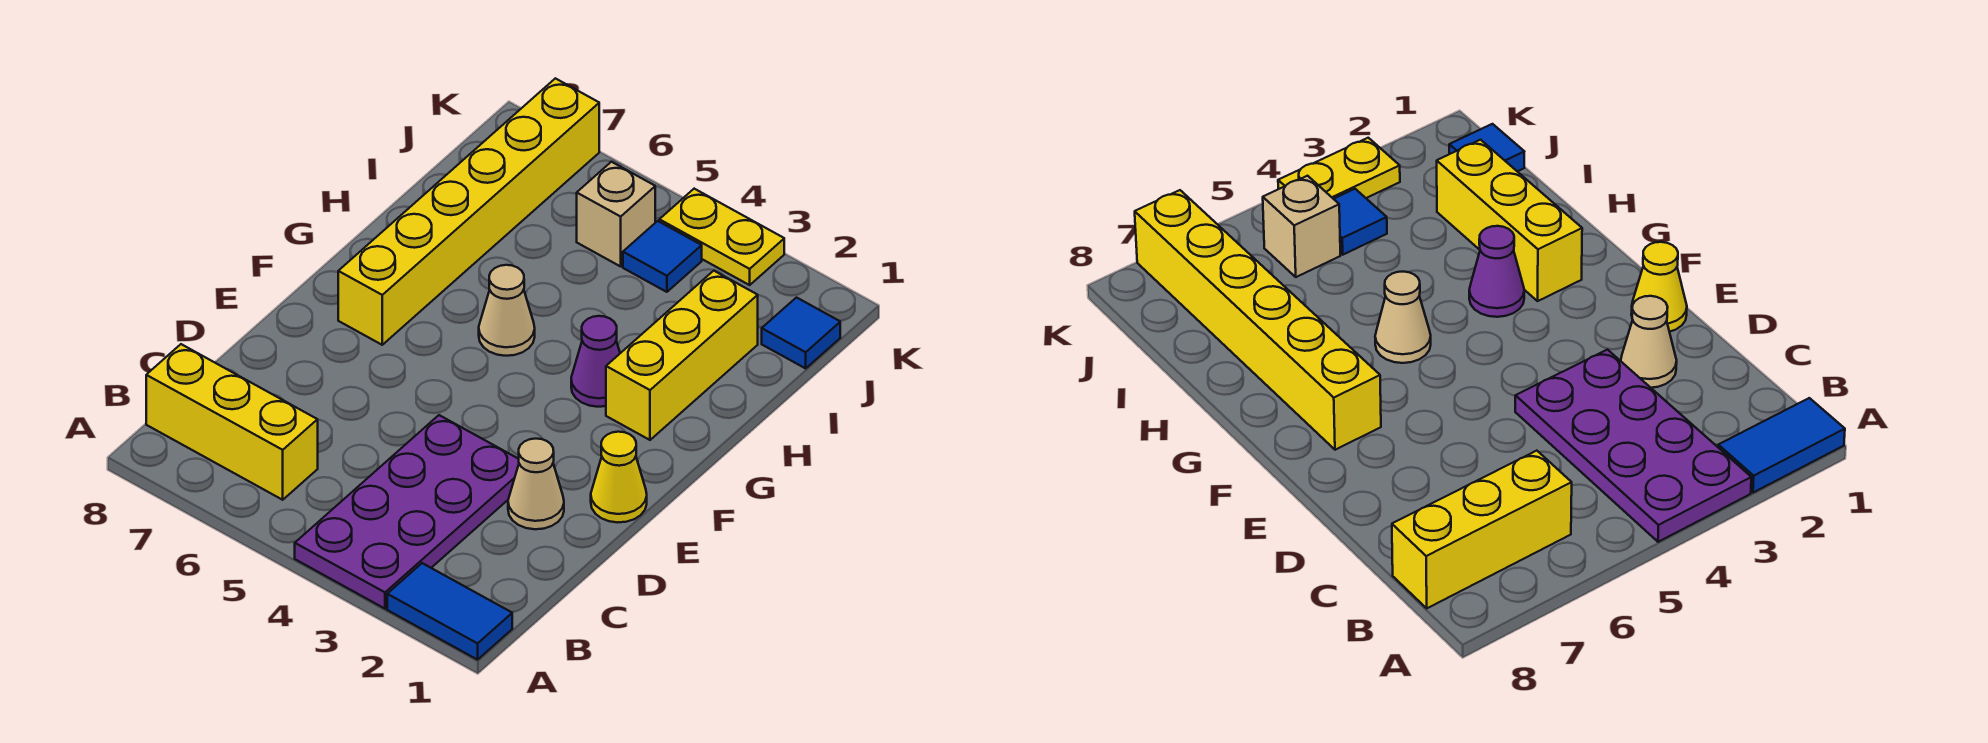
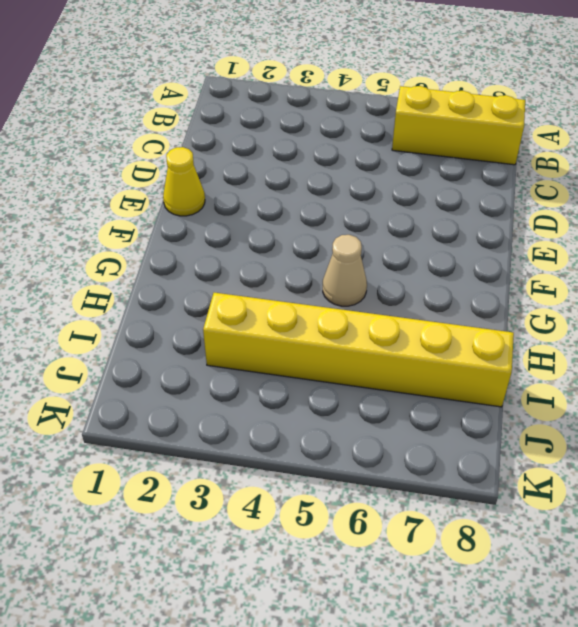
yellow brick I3:I8 level 1 -> yellow brick F7:K7 level 1
none -> blue tile A1:A2 level 1
none -> purple plate A3:D4 level 1
none -> tan cone D2 level 1

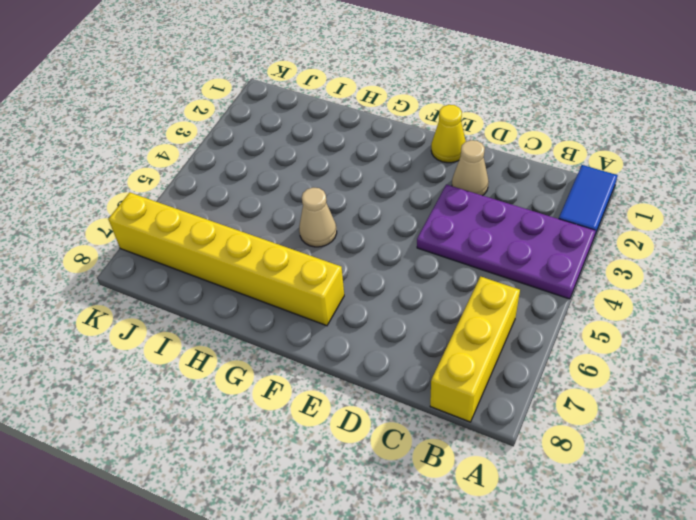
none -> yellow brick G2:I2 level 1
none -> purple cone G3 level 1
none -> blue tile J1 level 1

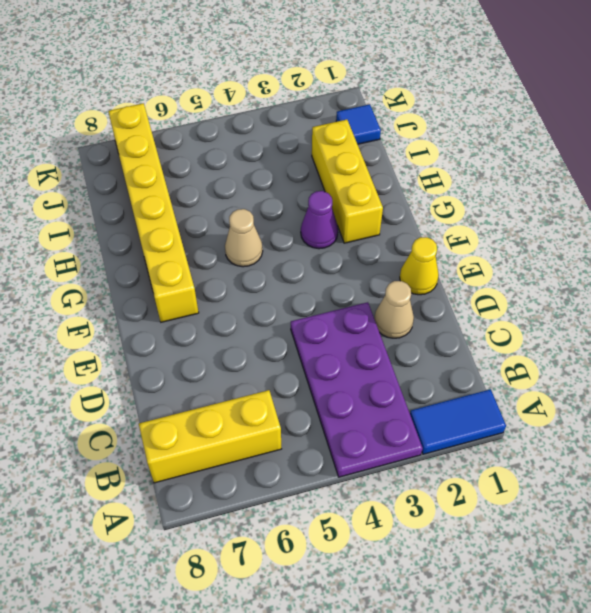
none -> blue tile J4 level 1
none -> tan brick J5 level 1
none -> yellow plate K3:K4 level 1

